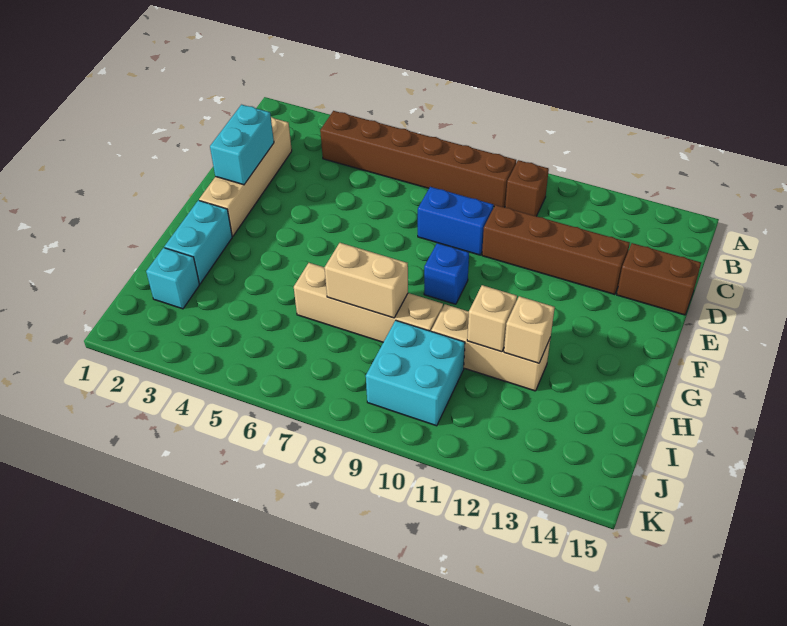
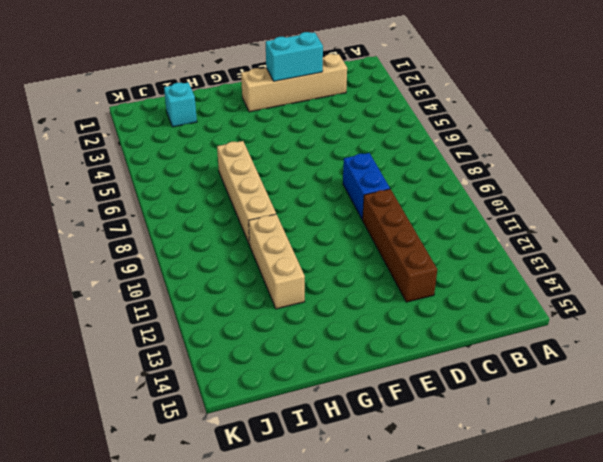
none -> brown brick B4:B9 level 1
none -> brown brick B10 level 1
none -> brown brick D14:D15 level 1

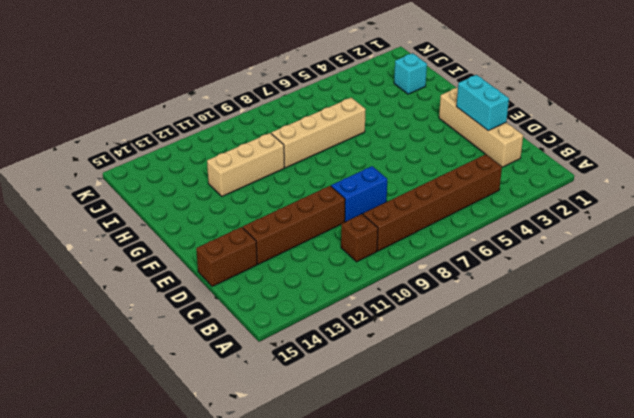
none -> blue brick F9 level 1
none -> cyan brick G2:H2 level 1
none -> cyan brick I9:J10 level 1

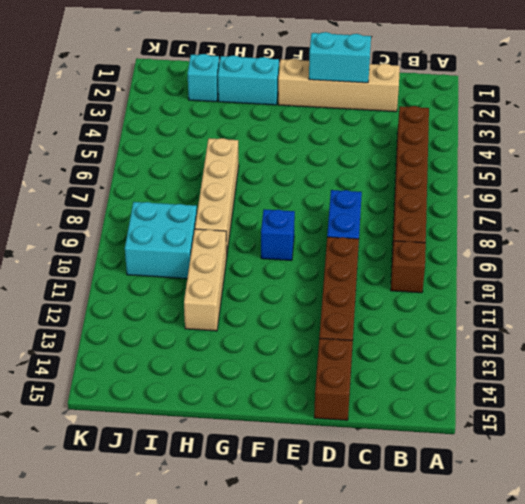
none -> tan brick H7:H8 level 2
none -> tan brick H11 level 2
none -> tan brick H12 level 2

